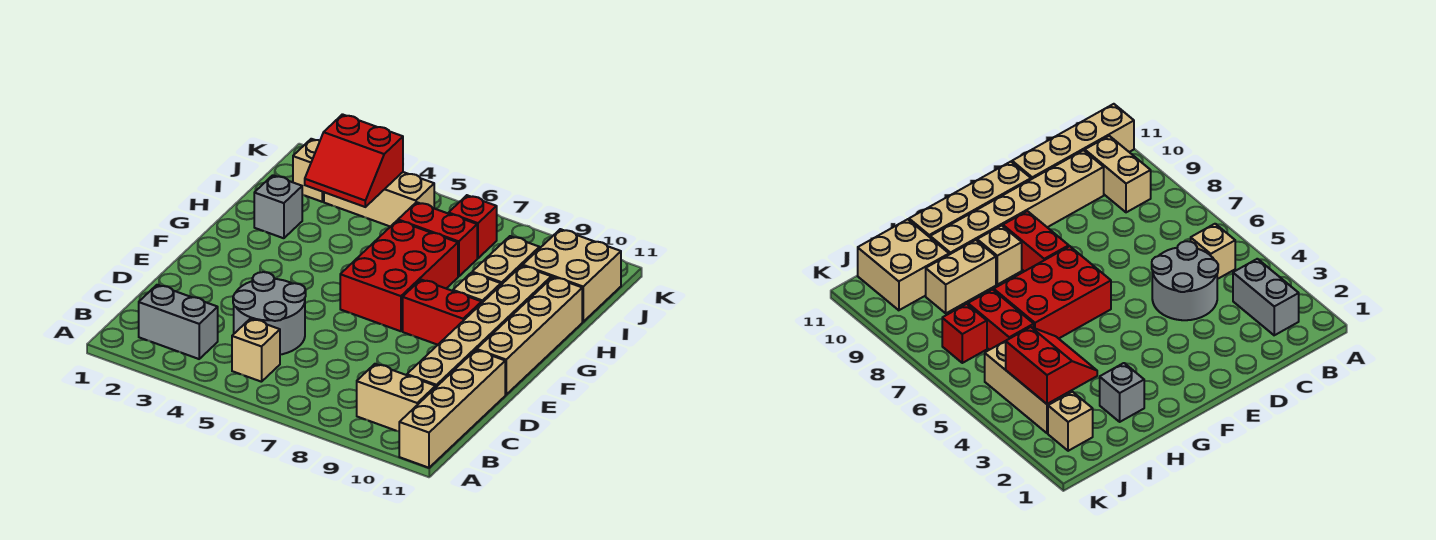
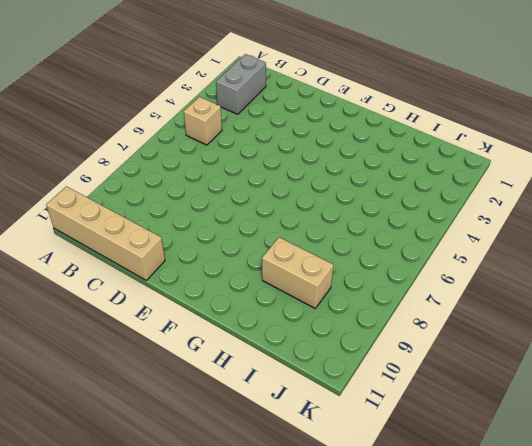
none -> tan brick B9:B10 level 1
none -> grey round brick C4:D5 level 1
none -> tan brick C10:H10 level 1

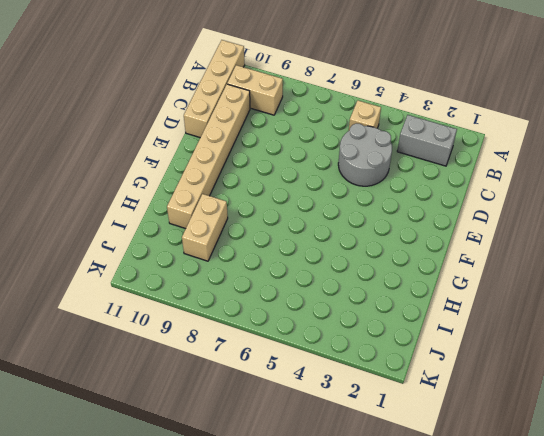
none -> tan brick E11:H11 level 1
none -> red brick F6:H7 level 1
none -> red brick F8:F9 level 1

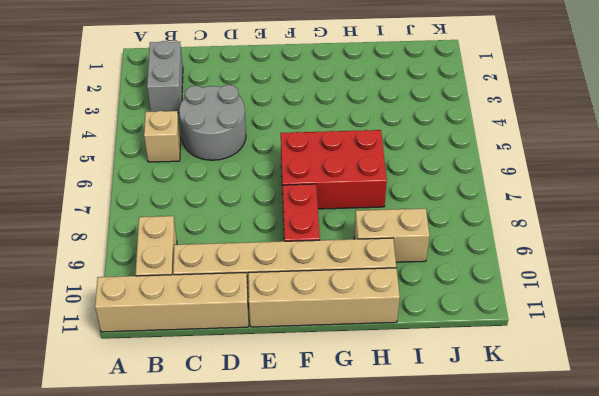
none -> tan brick G9 level 1
none -> grey brick H2 level 1
none -> red brick I6:I7 level 1

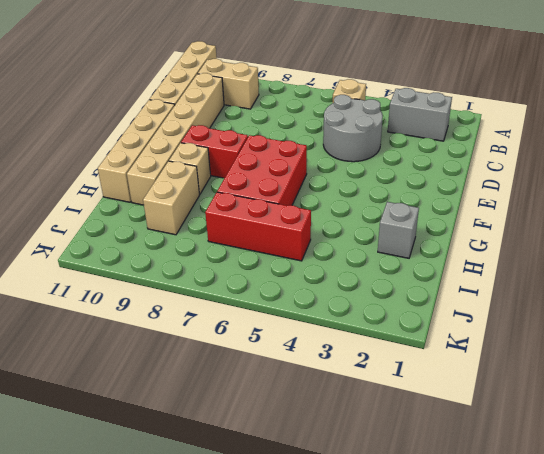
red brick I5:I7 level 1 -> red brick I6:I7 level 1
none -> tan brick I10:J11 level 1
none -> tan brick J2 level 1
none -> tan brick J3:J5 level 1

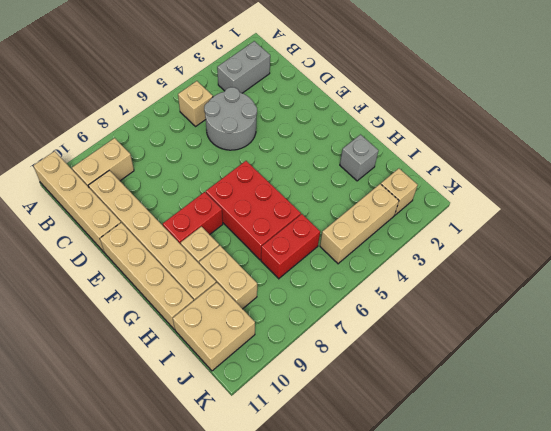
none -> red brick J7 level 1
none -> red slope I3:J4 level 2 top J

